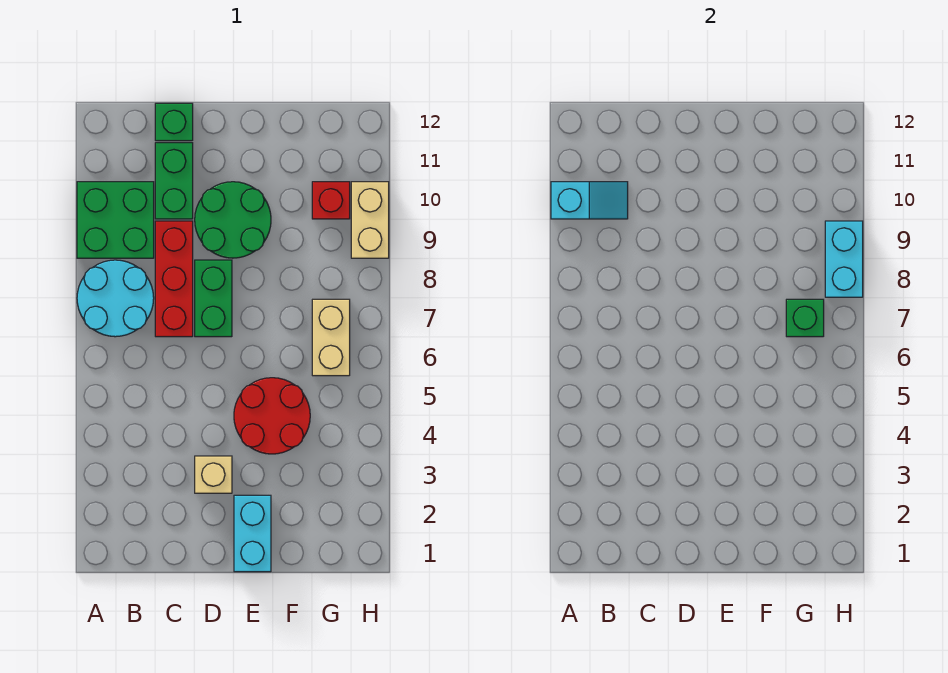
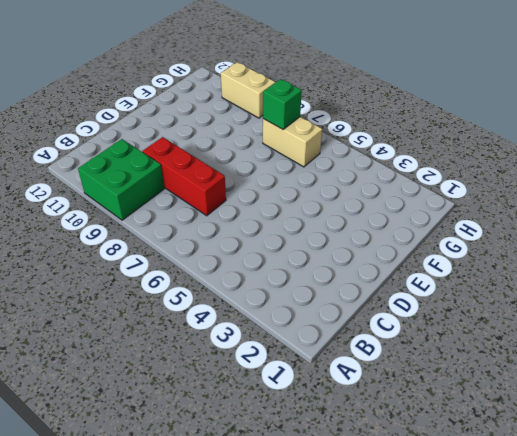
none -> cyan round brick A7:B8 level 1
none -> green brick C10:C11 level 1
none -> green brick C12 level 1

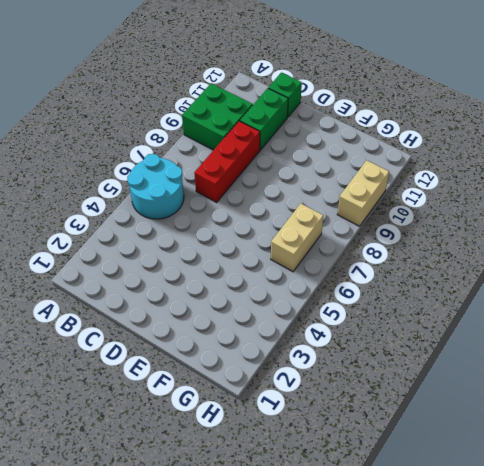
cyan round brick A5:B6 level 1 -> cyan round brick A7:B8 level 1
none -> tan brick D3 level 1
none -> green brick D7:D8 level 1
none -> green round brick D9:E10 level 1

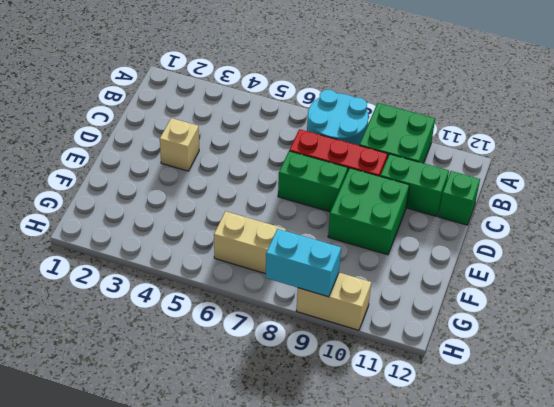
green brick D9:E10 level 1 -> green round brick D9:E10 level 1
none -> cyan brick E1:E2 level 1
none -> red round brick E4:F5 level 1
none -> red brick G10 level 1

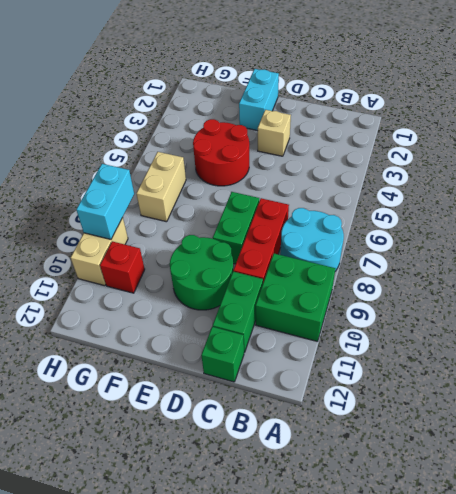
none -> cyan slope A10:B10 level 2 top A
none -> green brick G7 level 2

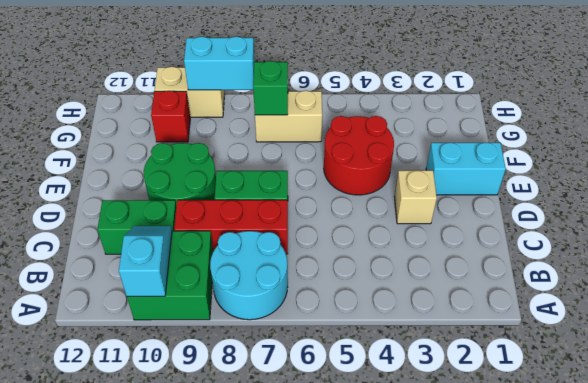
none -> green brick C12 level 1

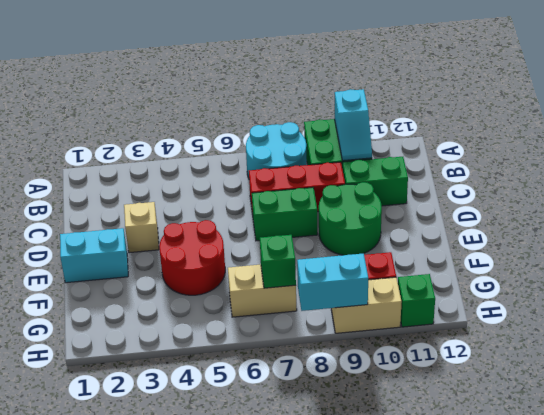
green brick H11 level 1 -> green brick C12 level 1

